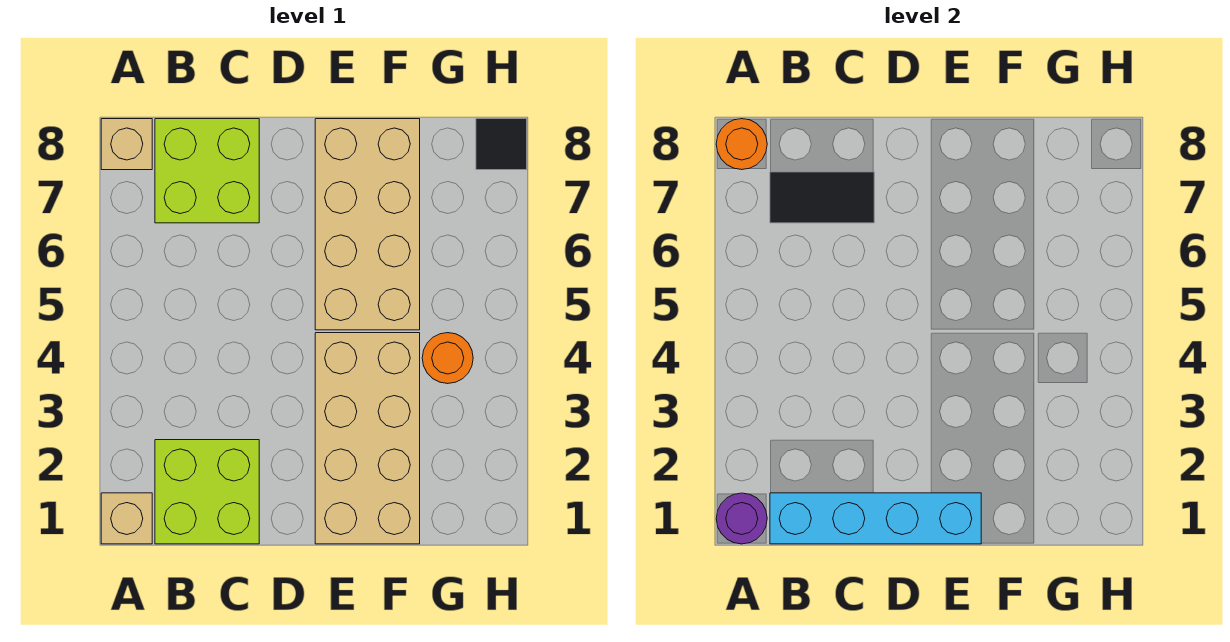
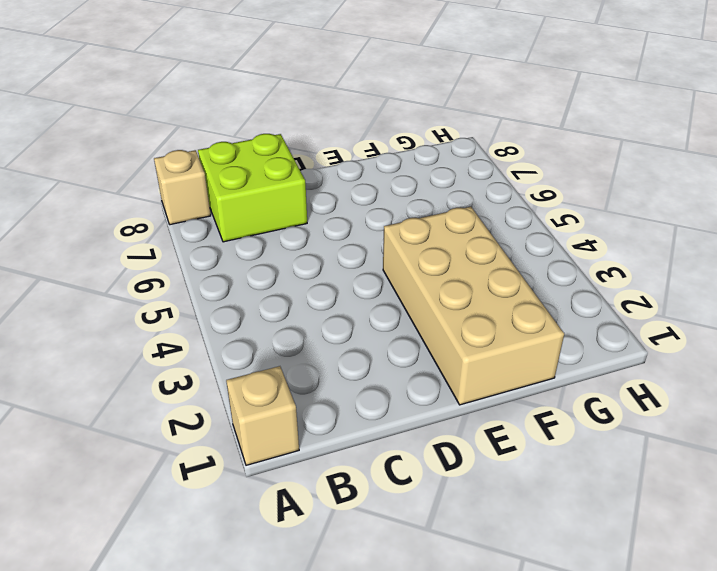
none -> lime brick B1:C2 level 1
none -> tan brick E5:F8 level 1
none -> orange round brick G4 level 1

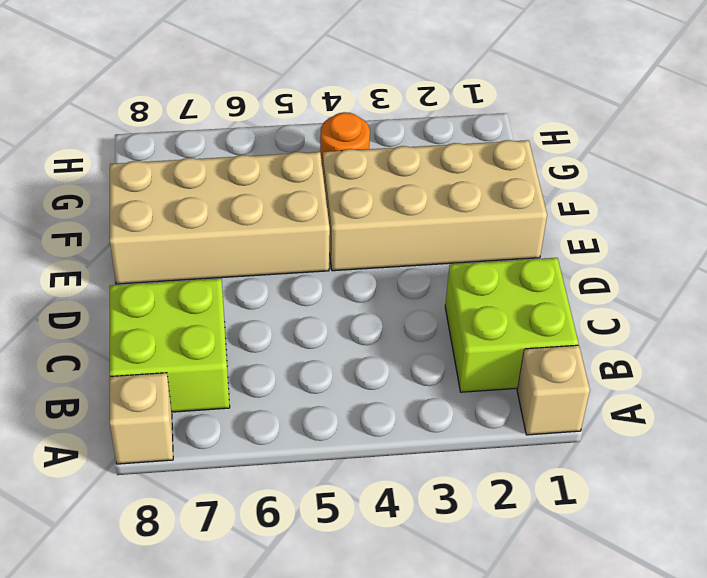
none -> black tile H8 level 1
none -> purple round brick A1 level 2
none -> orange round brick A8 level 2

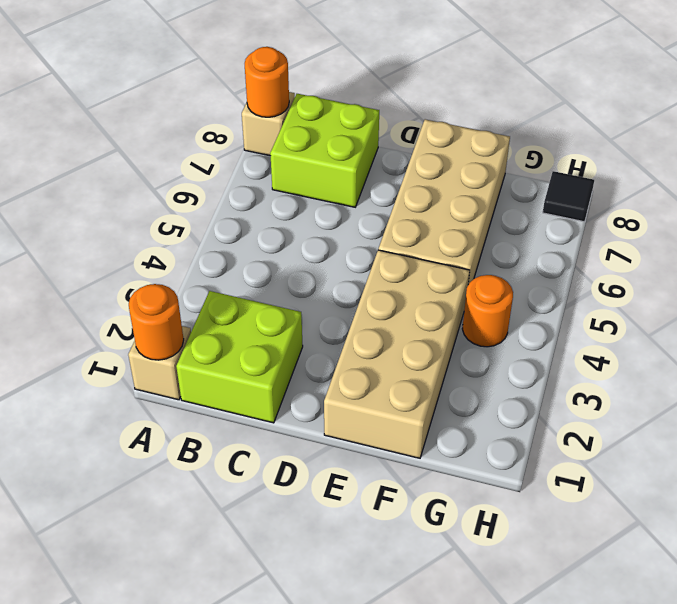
orange round brick A1 level 2 -> purple round brick A1 level 2
none -> cyan brick B1:E1 level 2
none -> black tile B7:C7 level 2

